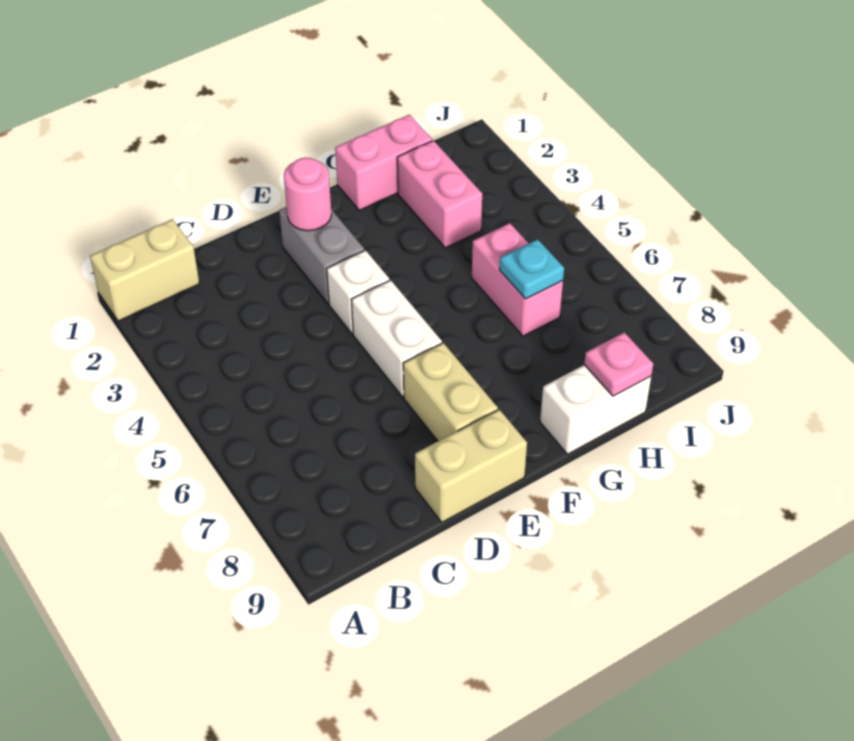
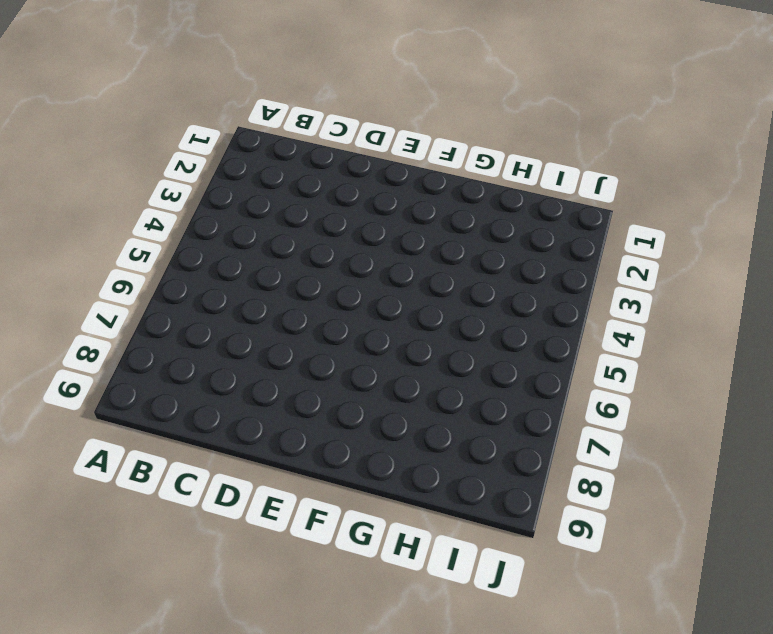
none -> tan brick A1:B1 level 1
none -> tan brick D9:E9 level 1
none -> grey brick E2:E3 level 1

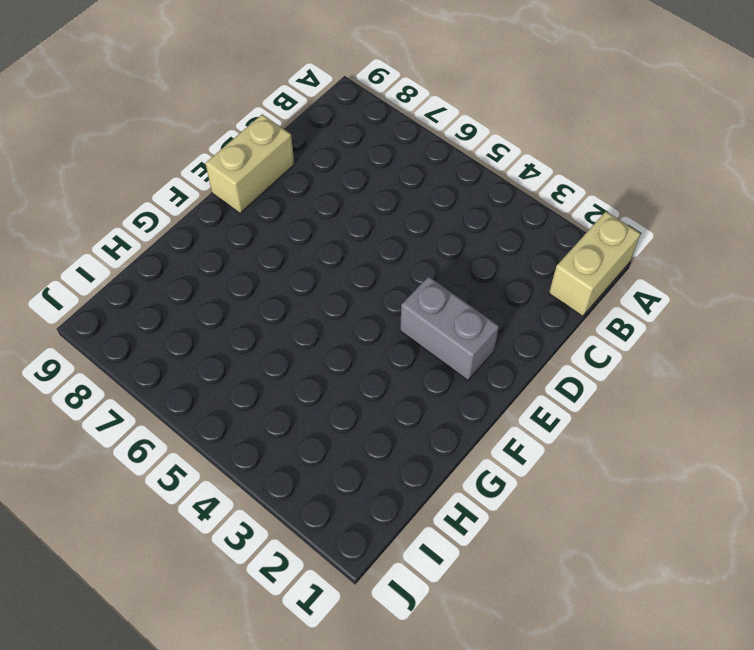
none -> white brick E4 level 1
none -> white brick E5:E6 level 1
none -> tan brick E7:E8 level 1

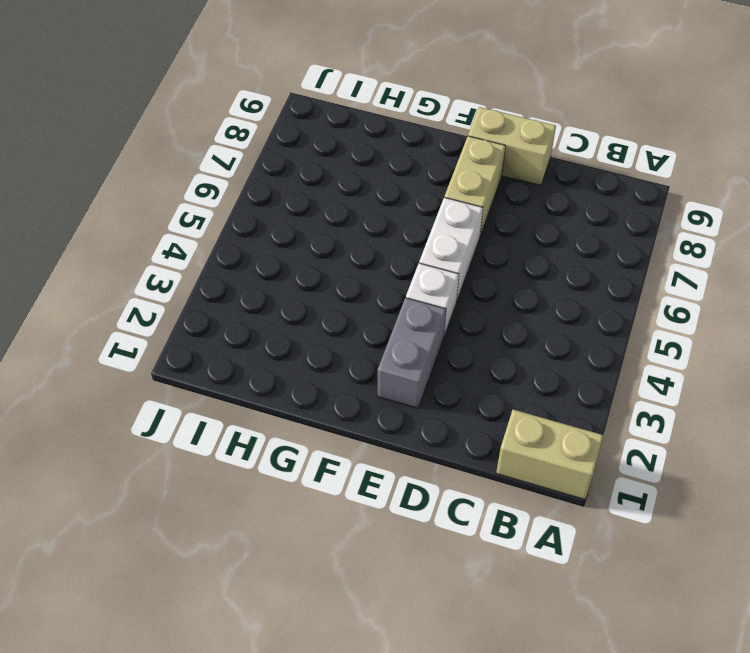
none -> pink brick G1:H1 level 1
none -> white brick G9:H9 level 1
none -> pink brick H2:H3 level 1

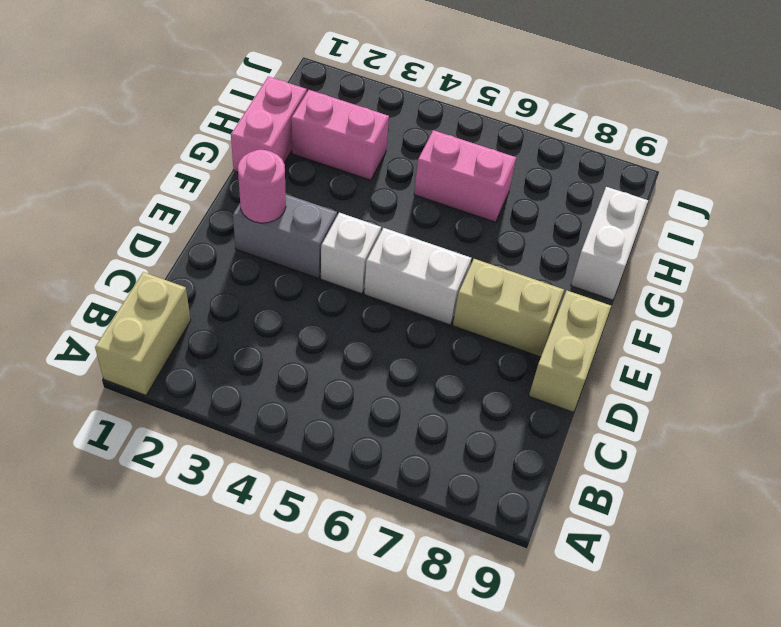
none -> cyan plate H6 level 2
none -> pink plate H9 level 2

